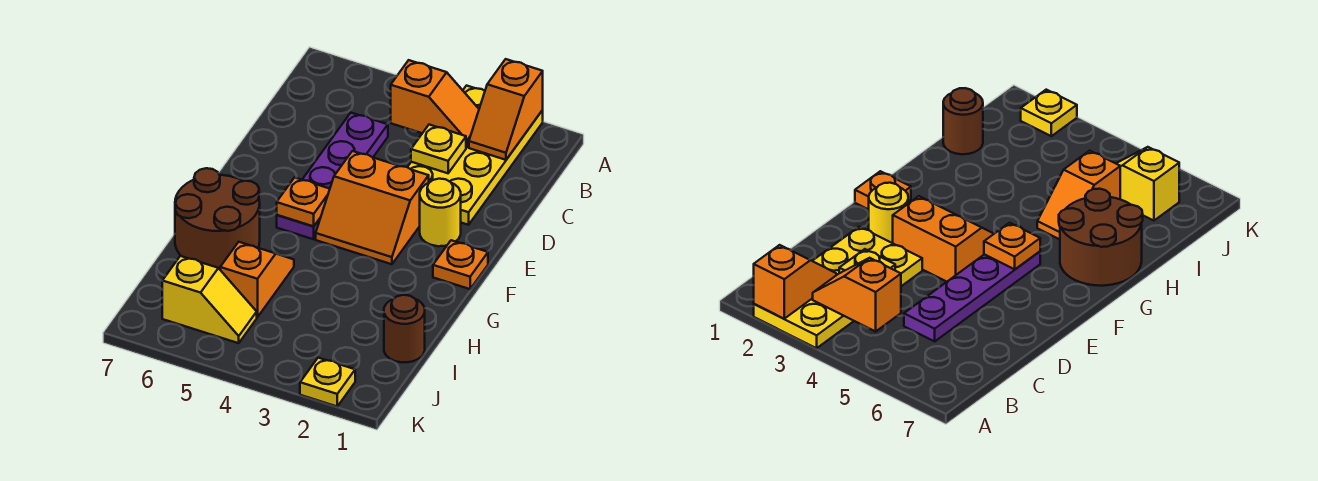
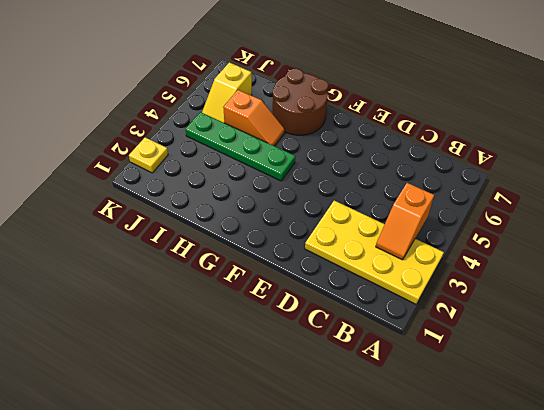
green plate G4:J4 level 1 -> none
none -> purple plate C5:F5 level 1
none -> yellow round brick E2 level 1
none -> orange slope E3:F4 level 1 top E

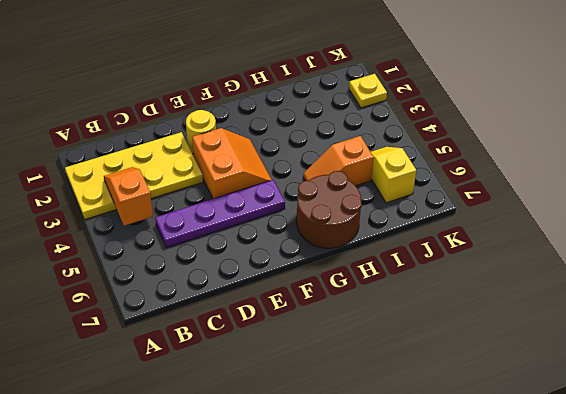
none -> orange plate F1 level 1
none -> brown round brick I1 level 1
none -> orange slope A2:B2 level 2 top A

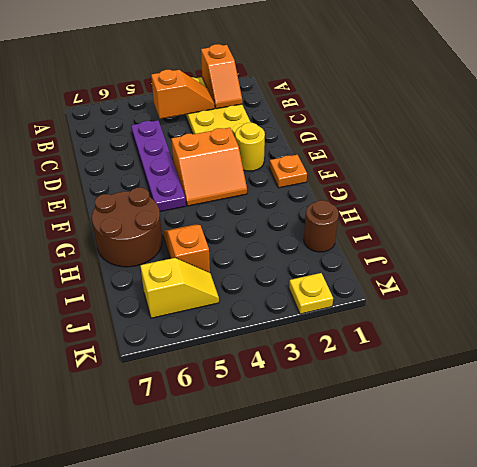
none -> yellow plate C3 level 2
none -> orange plate F5 level 2

